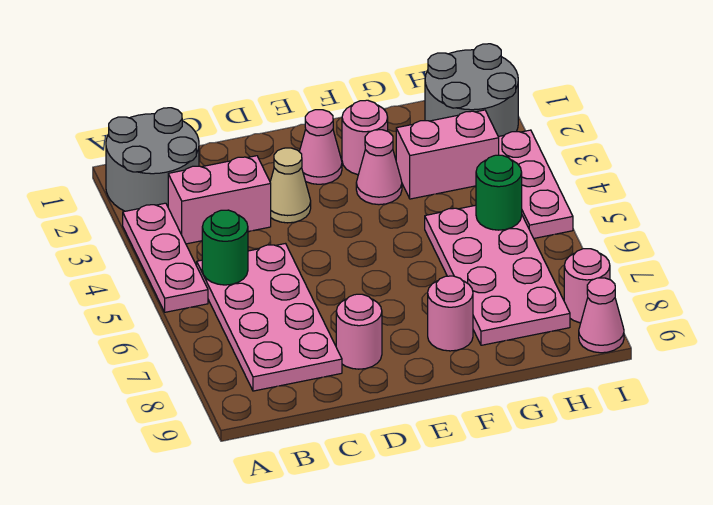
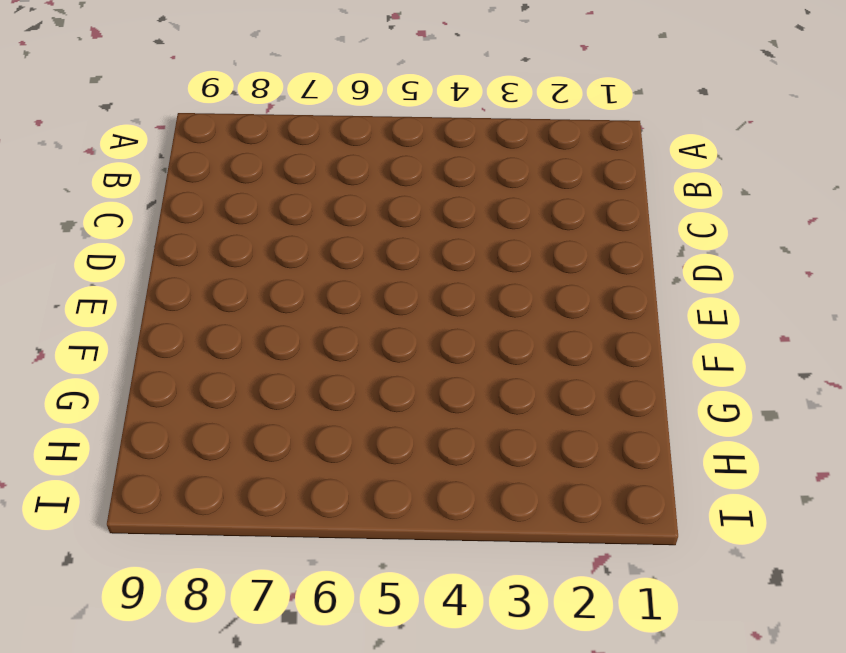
none -> grey round brick A1:B2 level 1
none -> pink plate A3:A5 level 1
none -> pink brick B3:C3 level 1

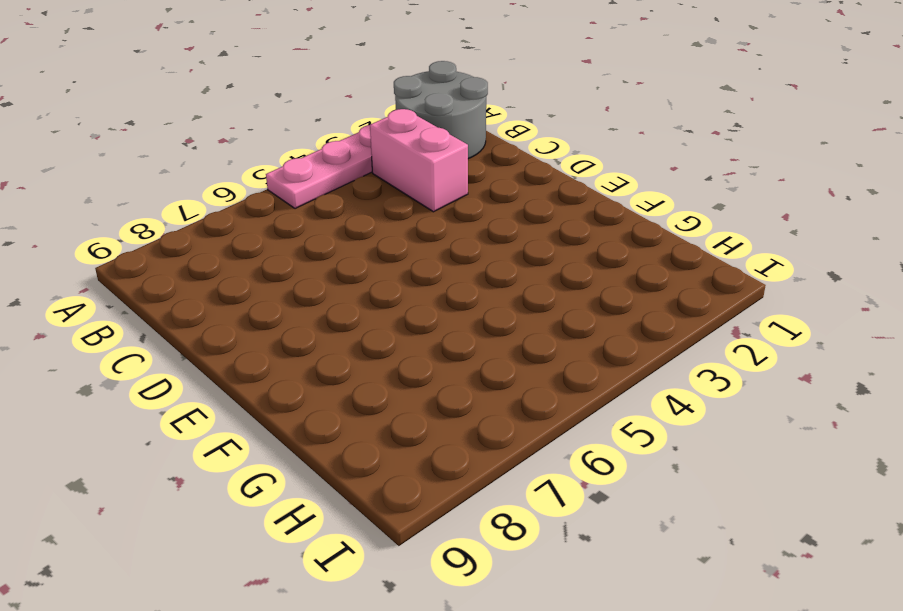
none -> pink plate B5:C8 level 1
none -> tan cone D3 level 1
none -> pink round brick D8 level 1

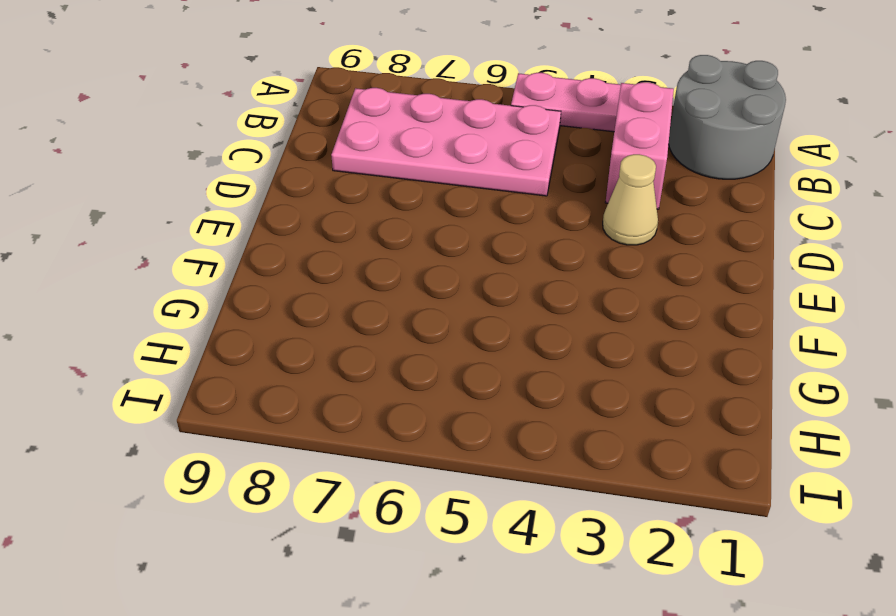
none -> pink round brick D8 level 1
none -> pink cone E2 level 1
none -> pink round brick F2 level 1

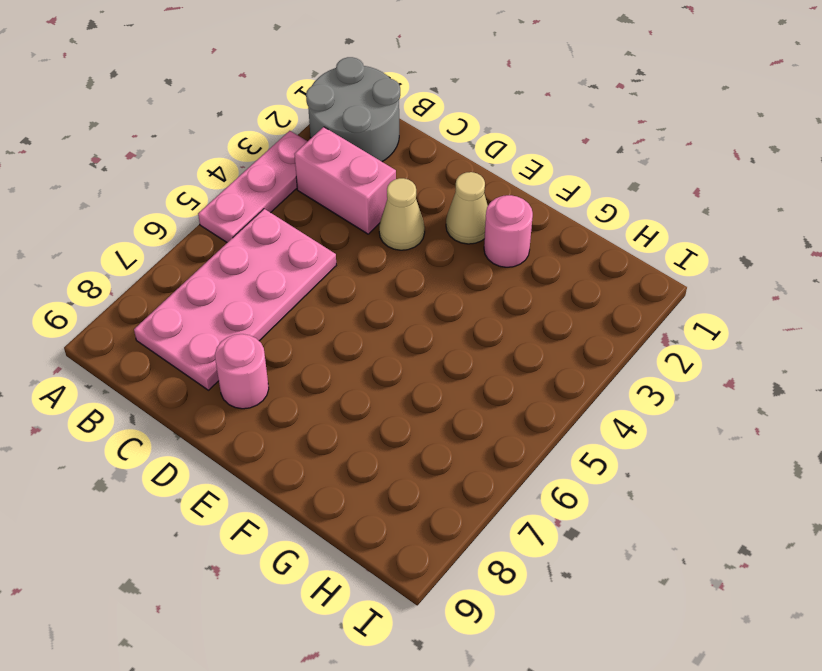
tan cone E2 level 1 -> pink cone E2 level 1
none -> pink cone F3 level 1
none -> pink round brick F8 level 1
none -> pink brick G3:H3 level 1

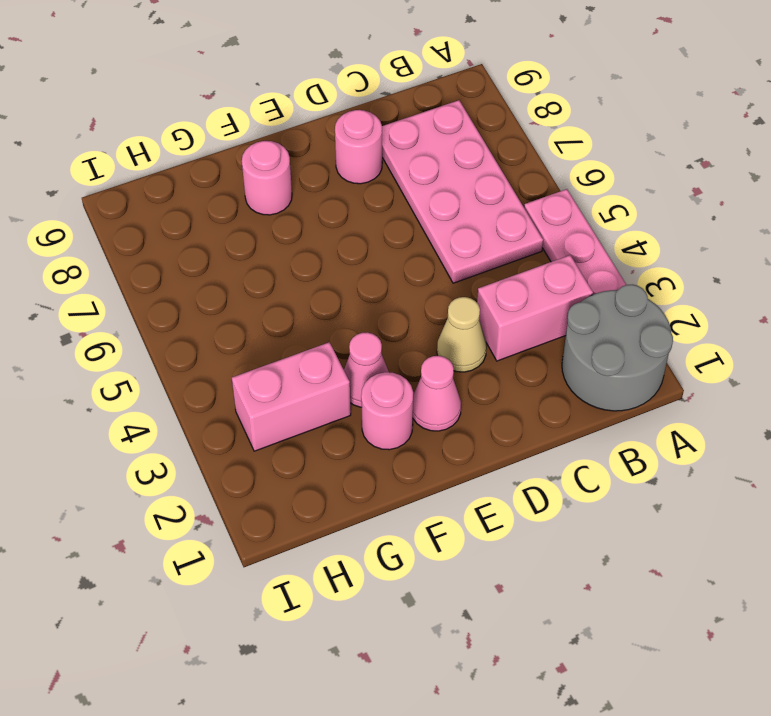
none -> pink plate G5:H8 level 1
none -> grey round brick H1:I2 level 1
none -> pink plate I3:I5 level 1

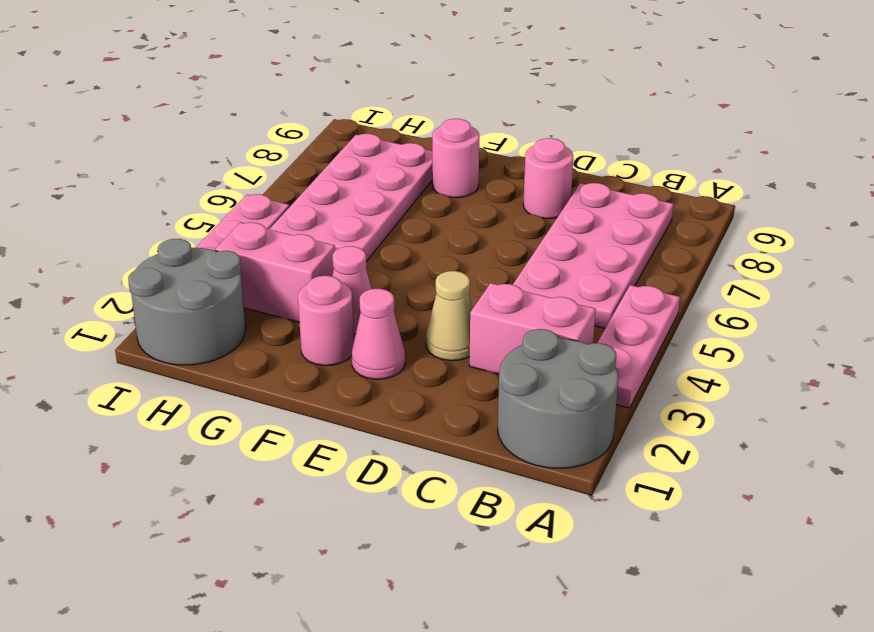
none -> pink round brick I8 level 1
none -> pink cone I9 level 1
none -> green round brick B5 level 2

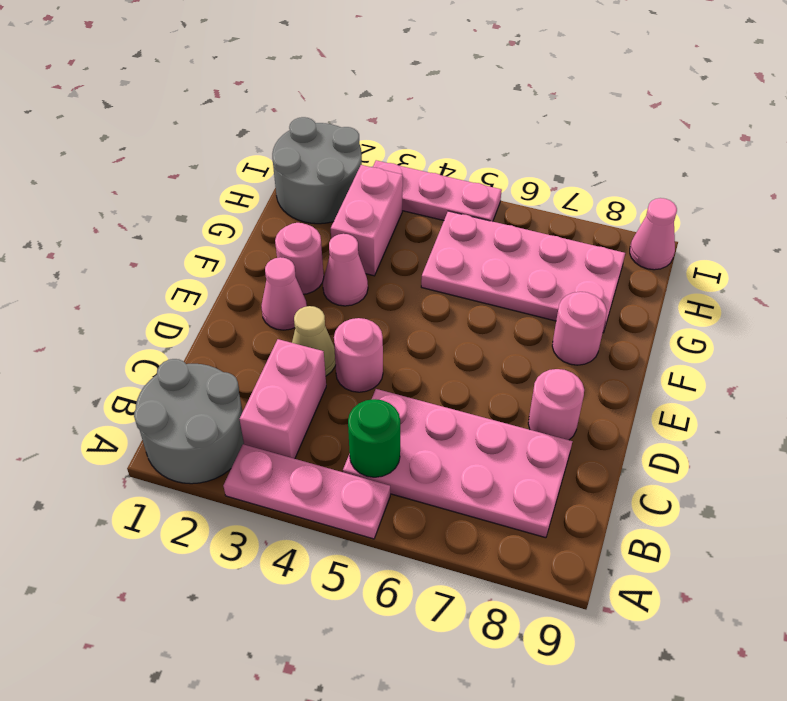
pink round brick D4 level 1 -> pink round brick I8 level 1
none -> green round brick H5 level 2

